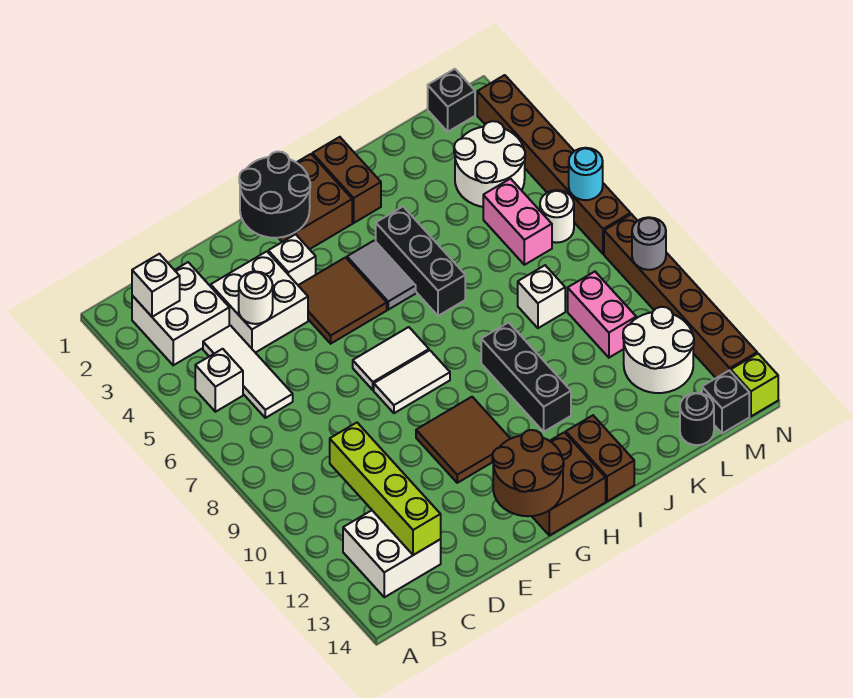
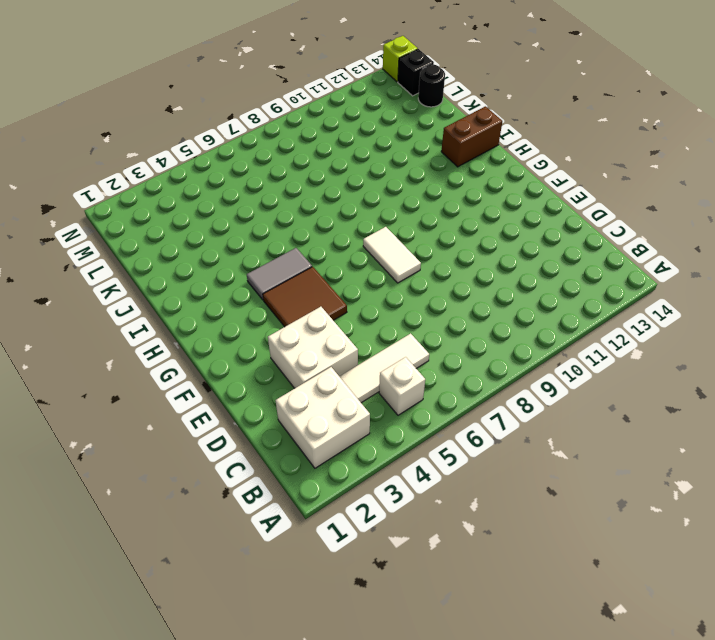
none -> white brick B12:C13 level 1
none -> white brick F3 level 1
none -> white tile F7:G7 level 1
none -> brown tile F10:G11 level 1

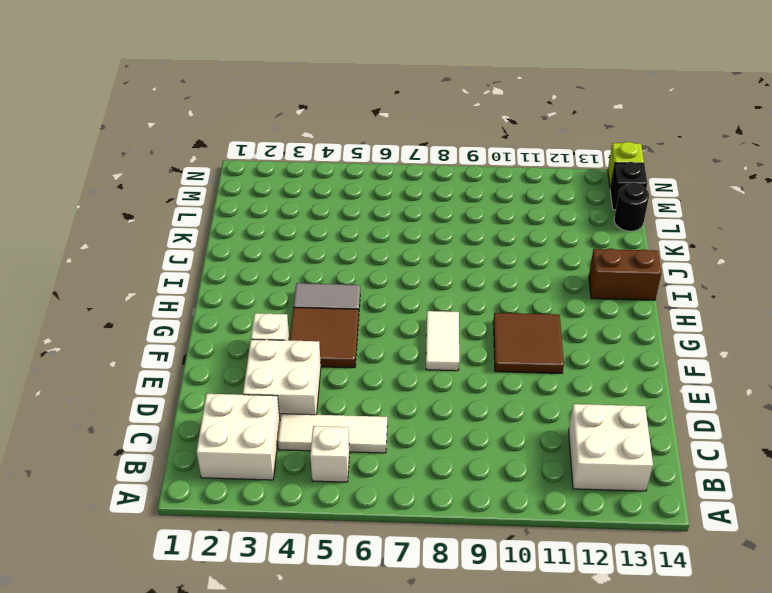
none -> white tile F7:G7 level 1
none -> brown brick G1:H2 level 1
none -> brown brick G13:H14 level 1
none -> brown brick I1:I2 level 1

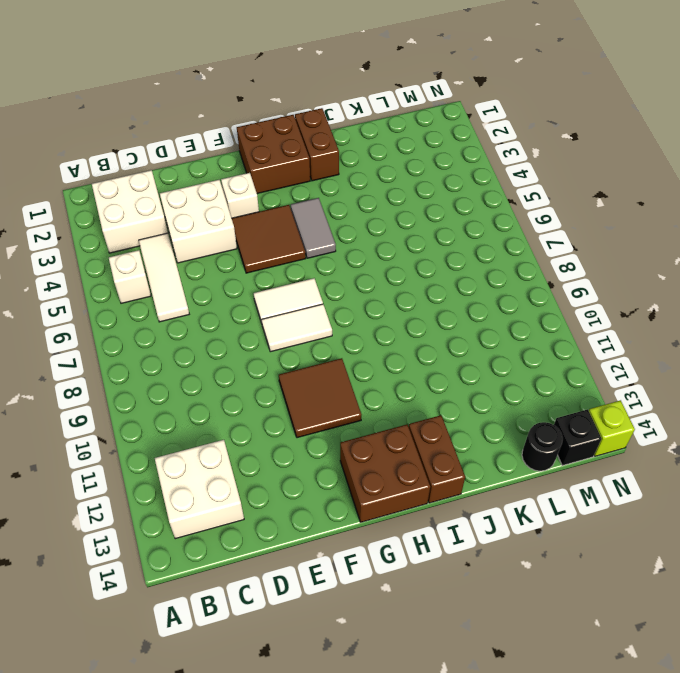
none -> black brick I4:I6 level 1
none -> black brick I9:I11 level 1
none -> white brick K8 level 1
none -> white round brick L3:M4 level 1

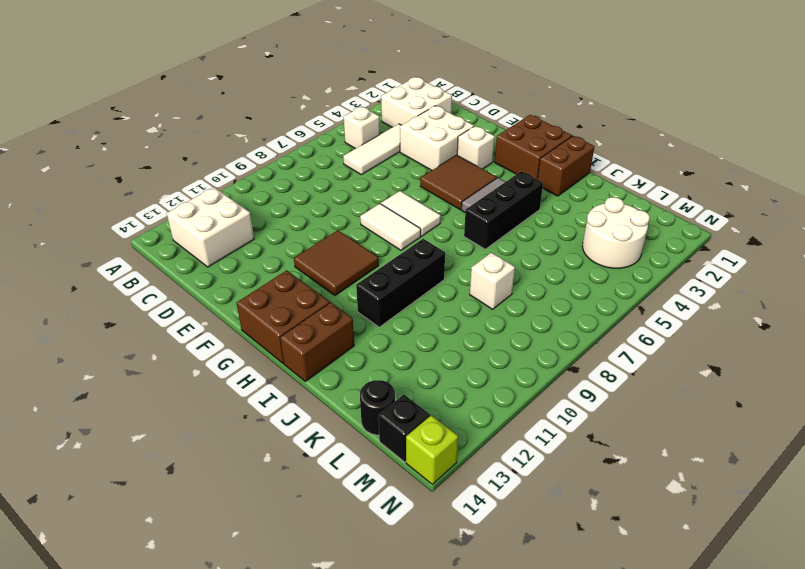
none -> pink brick L5:L6 level 1
none -> pink brick L9:L10 level 1
none -> white round brick L11:M12 level 1
none -> black brick M1 level 1

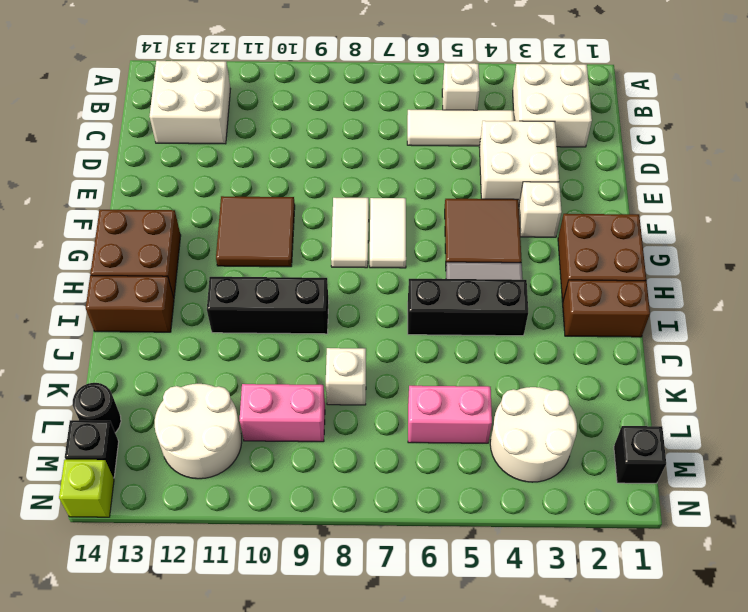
none -> white round brick M6 level 1
none -> brown brick N2:N7 level 1
none -> brown brick N8:N13 level 1
none -> white brick B2 level 2

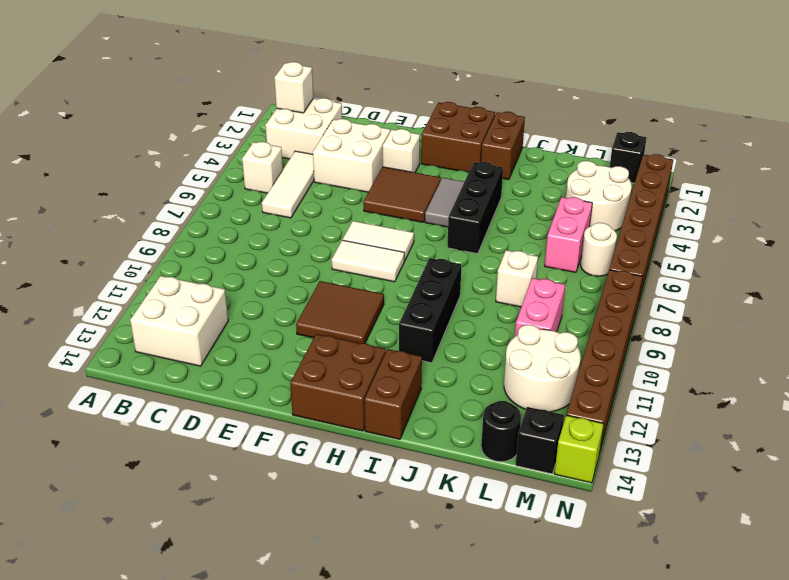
none -> lime brick C10:C13 level 2
none -> white round brick D4 level 2
none -> black round brick F1:G2 level 2
none -> brown round brick F13:G14 level 2

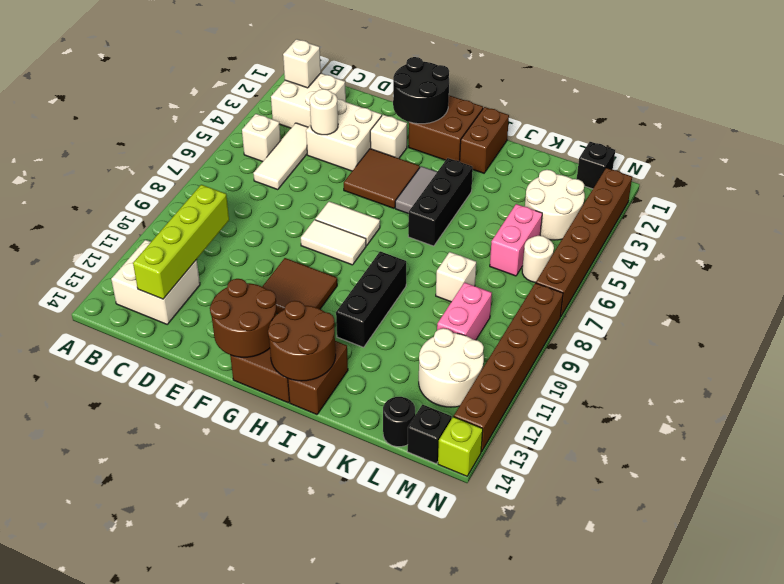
brown round brick H13:I14 level 2 -> none
none -> cyan round brick N6 level 2
none -> grey round brick N9 level 2

